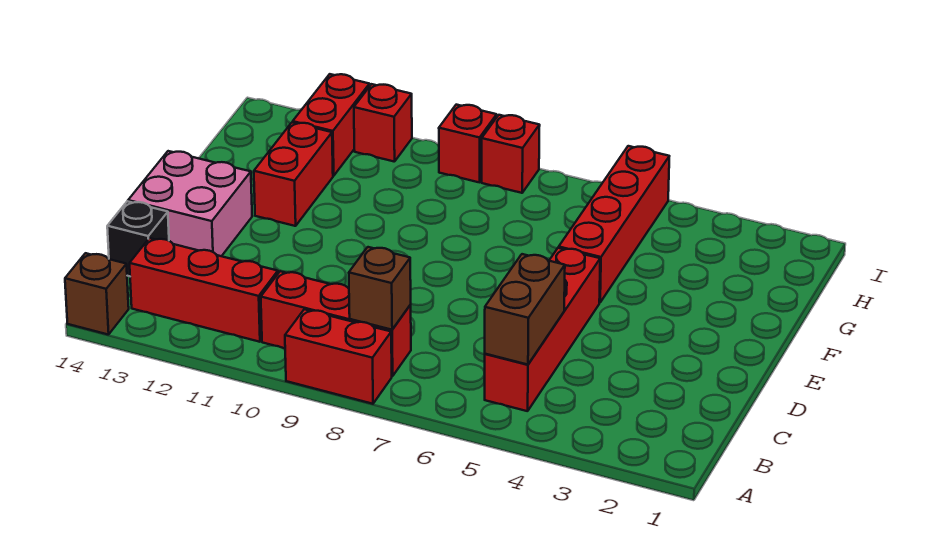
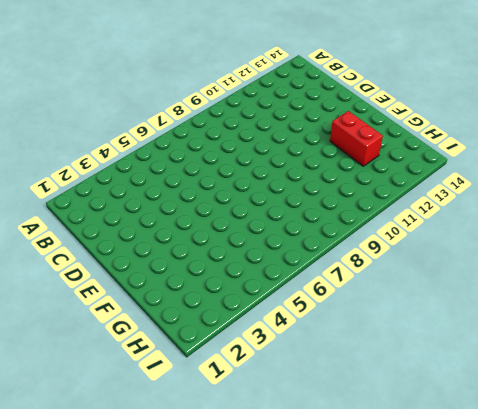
none -> red brick A8:A9 level 1
none -> brown brick A14 level 1
none -> red brick B5:E5 level 1

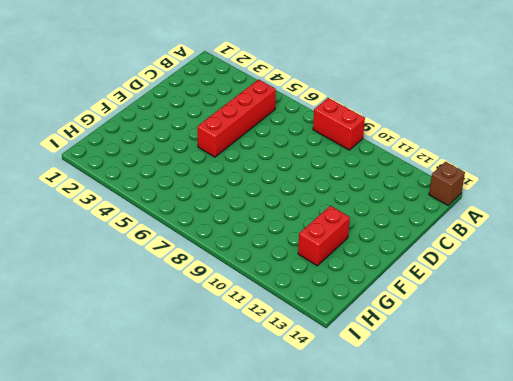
none -> red brick B8:B10 level 1
none -> red brick B11:B13 level 1
none -> black brick C14 level 1

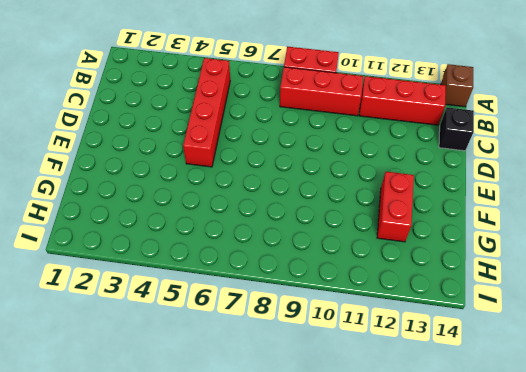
none -> pink brick D13:E14 level 1
none -> red brick F5:I5 level 1
none -> red brick H12:I12 level 1

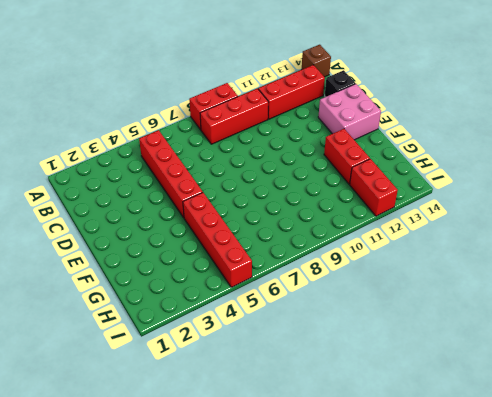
none -> red brick I8 level 1
none -> red brick I9 level 1
none -> red brick I11 level 1

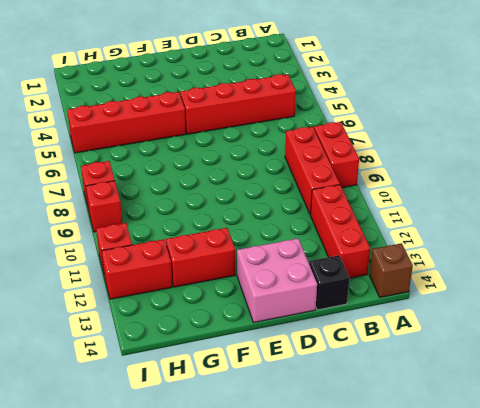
none -> brown brick B5:C5 level 2
none -> brown brick B8 level 2

